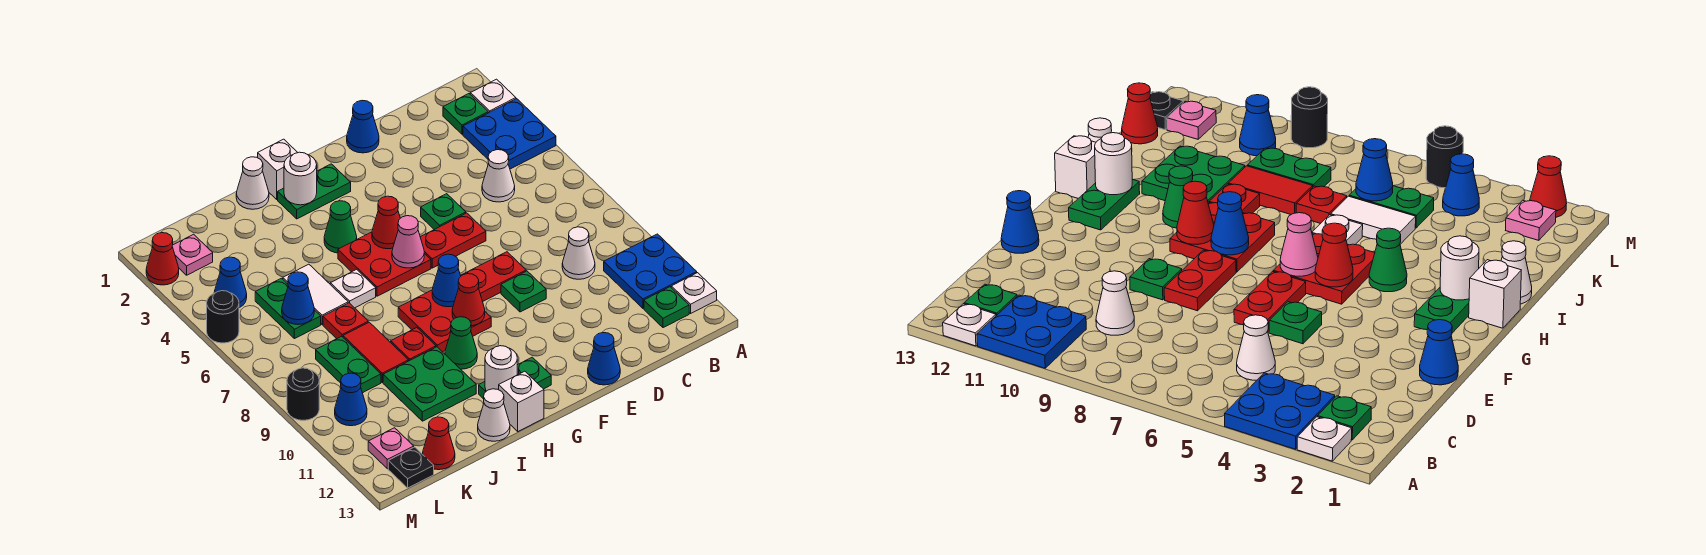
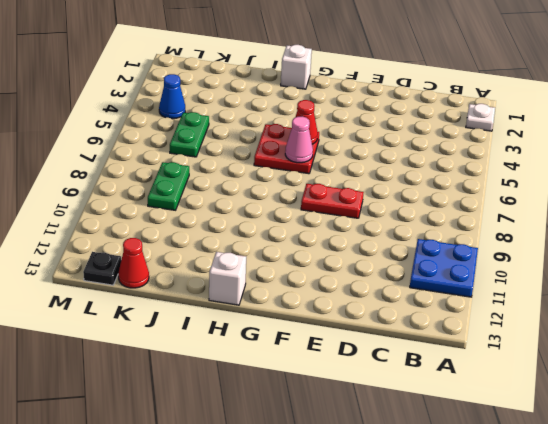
none -> blue plate A3:B4 level 1
none -> white plate A12 level 1
none -> green plate B2 level 1
none -> green plate B12 level 1

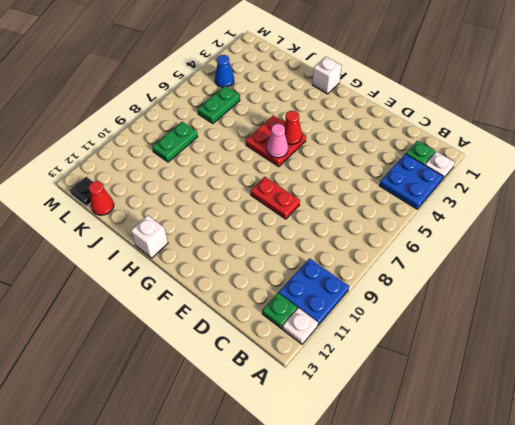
none -> white cone C5 level 1
none -> white cone C9 level 1
none -> blue cone E1 level 1
none -> green plate E5 level 1

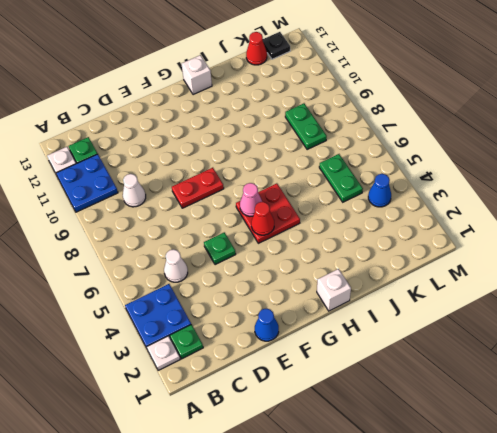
none -> red plate E6:F6 level 1
none -> green plate E9 level 1
none -> blue cone E13 level 1
none -> green plate G2:H2 level 1

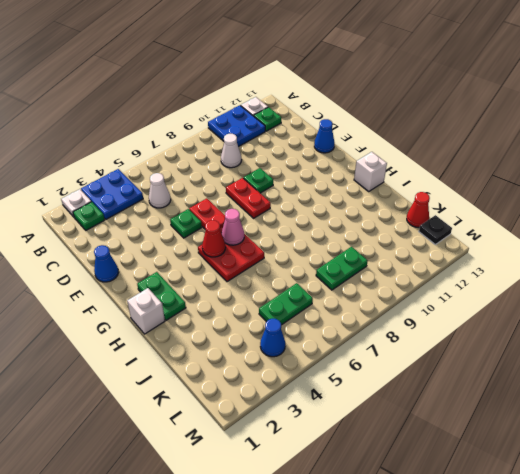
none -> red plate G8:H9 level 1
none -> green plate G12:H12 level 1
none -> green cone H4 level 1
none -> green cone H10 level 1

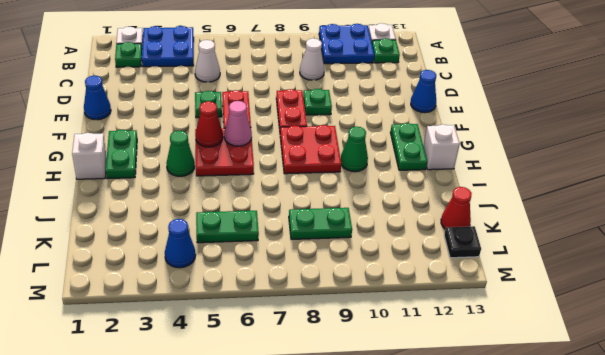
none -> white cone I1 level 1
none -> white plate I6 level 1
none -> red plate I9 level 1
none -> green plate I10:J11 level 1

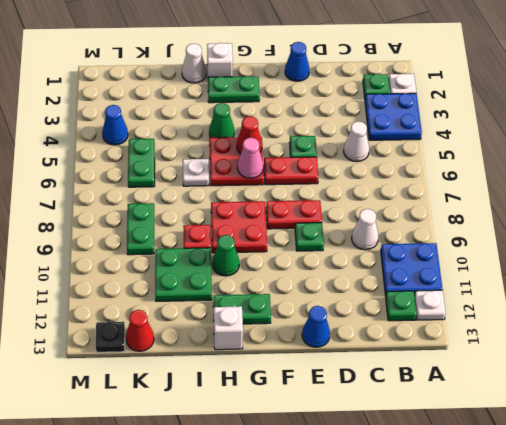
none -> white cone I13 level 1
none -> white tile J5:J6 level 1
none -> red plate J7 level 1
none -> red tile J8:J9 level 1

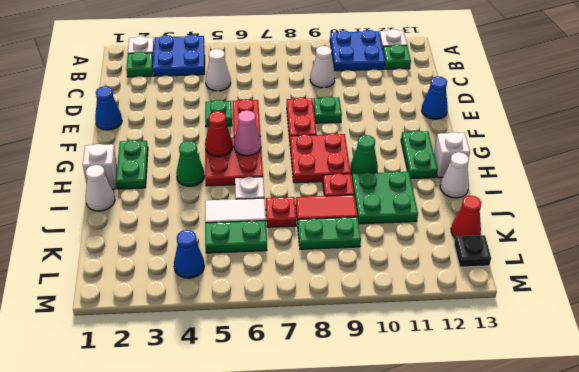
none -> pink plate L2 level 1
none -> blue cone L10 level 1
none -> pink plate L12 level 1
none -> red cone M2 level 1

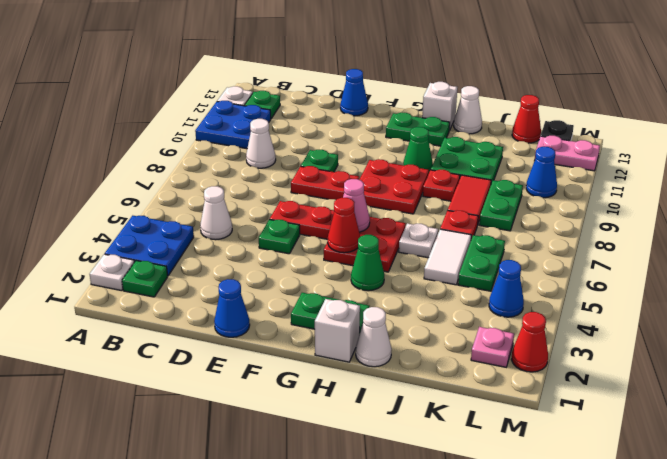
pink plate L12:M12 level 1 -> pink plate L12 level 1
none -> black round brick M5 level 1
none -> black round brick M9 level 1
none -> blue cone G8 level 2
none -> red cone G9 level 2

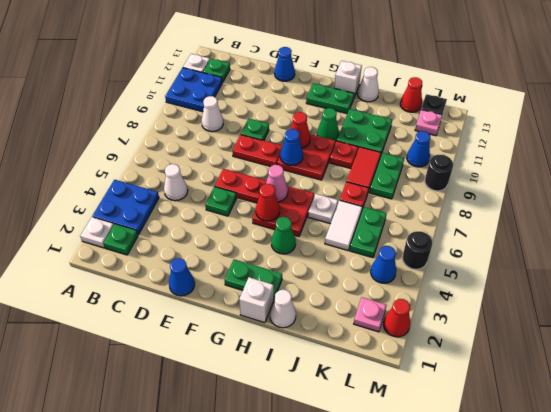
none -> white round brick H2 level 2
none -> white round brick H12 level 2
none -> blue cone K6 level 2

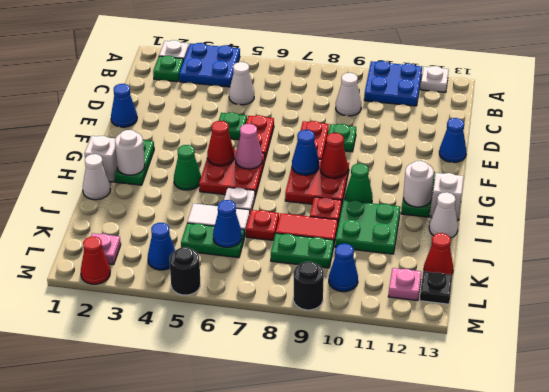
none -> green plate B12 level 1

